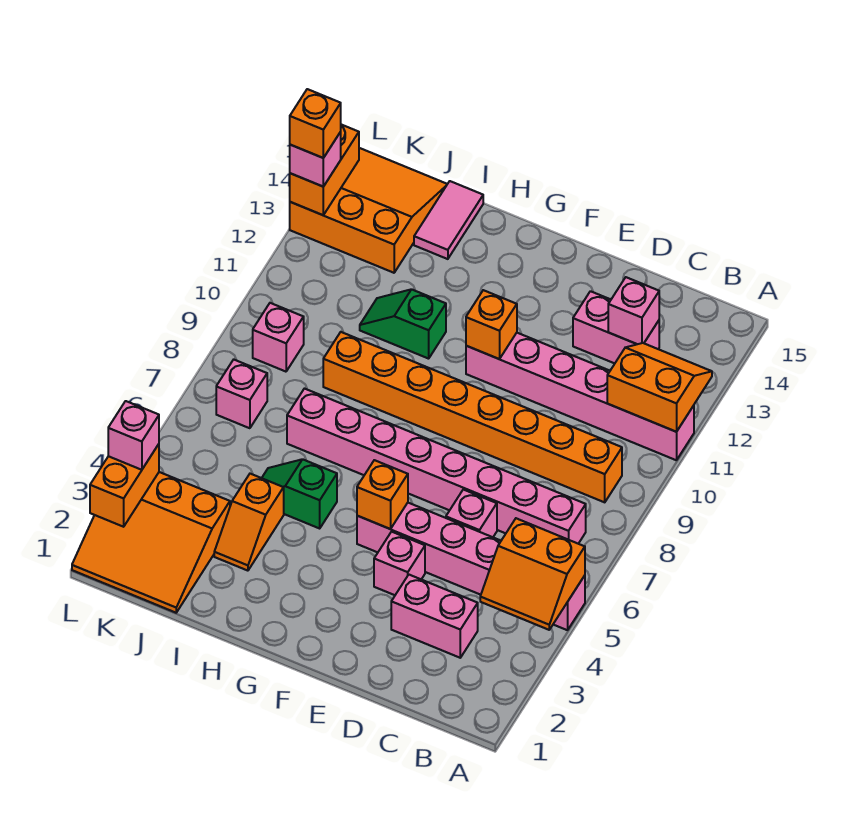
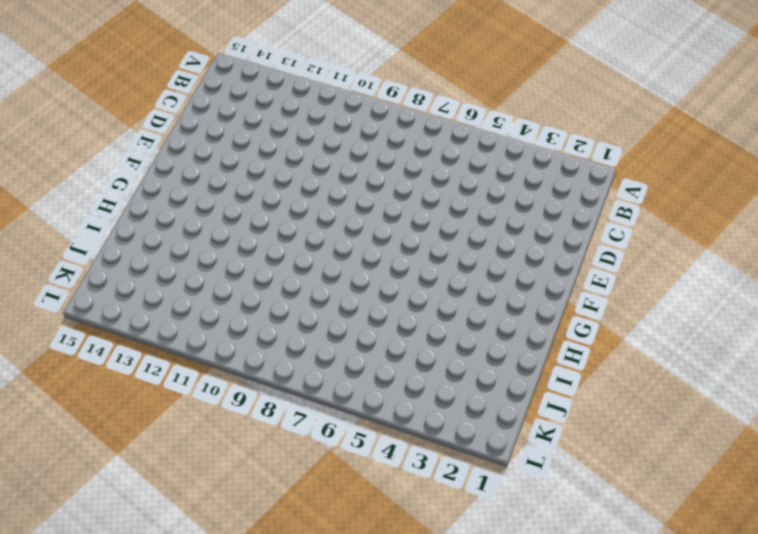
none -> pink brick A5:F5 level 1
none -> pink brick A11:F11 level 1
none -> pink brick B7:I7 level 1

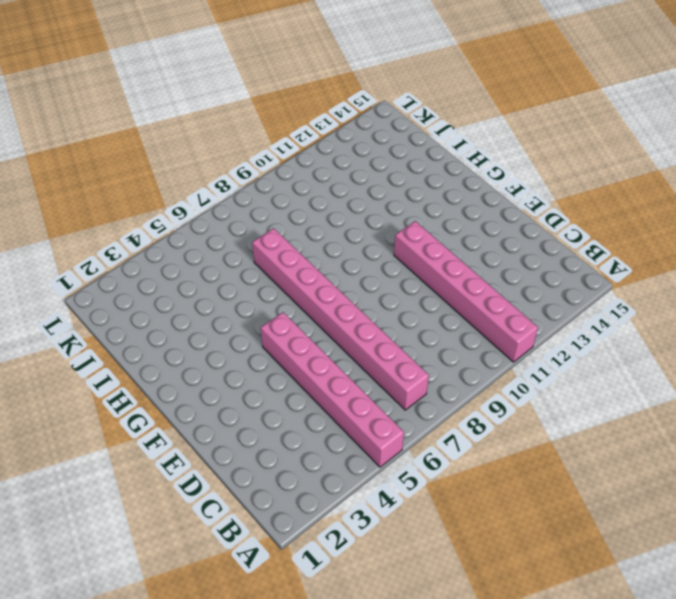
none -> orange brick B9:I9 level 1
none -> pink brick C3:D3 level 1
none -> pink brick C13:D13 level 1

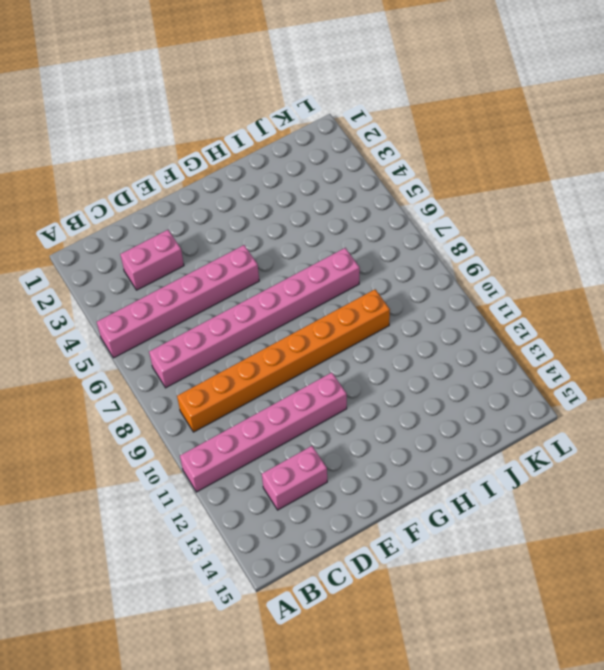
none -> pink brick D6 level 1
none -> pink brick E4 level 1
none -> green slope H5:I5 level 1 top H

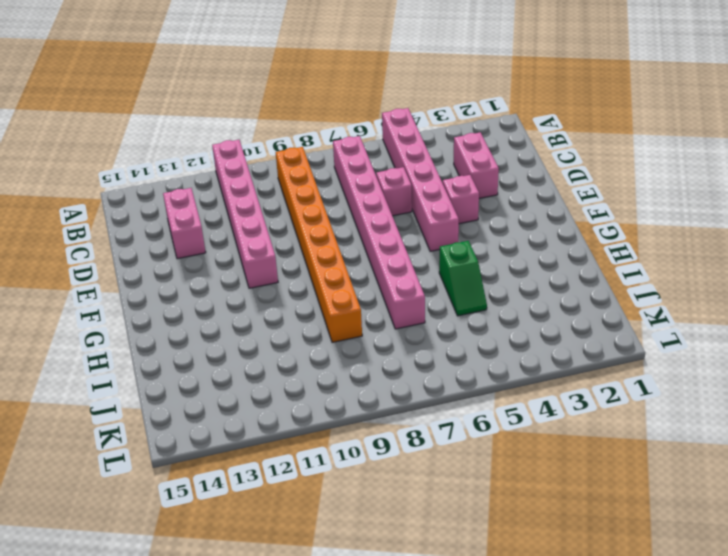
none -> green slope H11:I11 level 1 top H
none -> orange slope I3:I4 level 1 top 4
none -> pink tile I14:I15 level 1

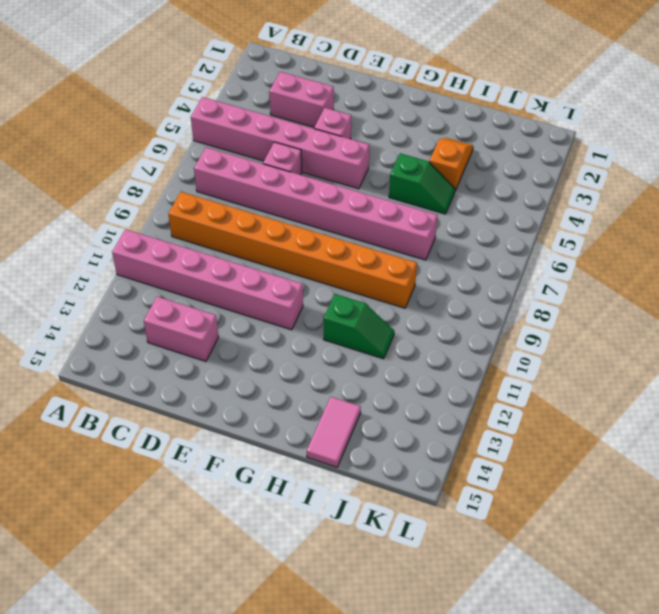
none -> orange slope J1:L3 level 1 top 3
none -> orange slope J13:L15 level 1 top 13
none -> pink brick K7 level 1

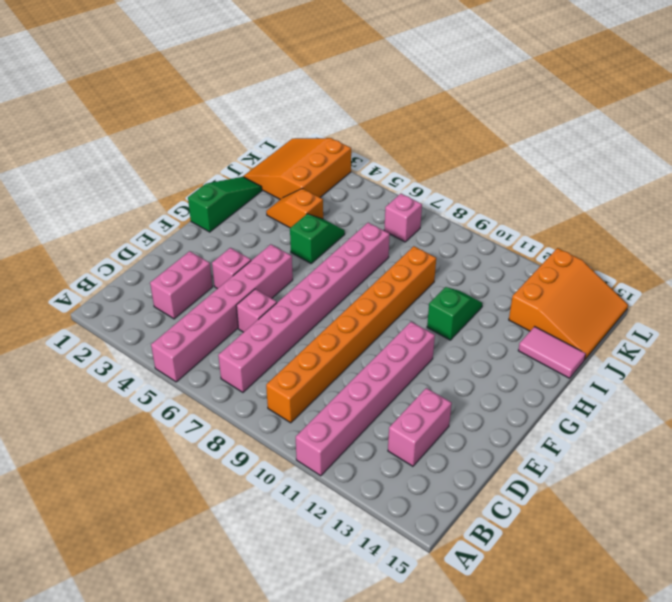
green slope G1:I1 level 1 top G -> none
none -> pink brick K9 level 1
none -> orange slope A4:B5 level 2 top 5
none -> orange slope A11:B12 level 2 top 11

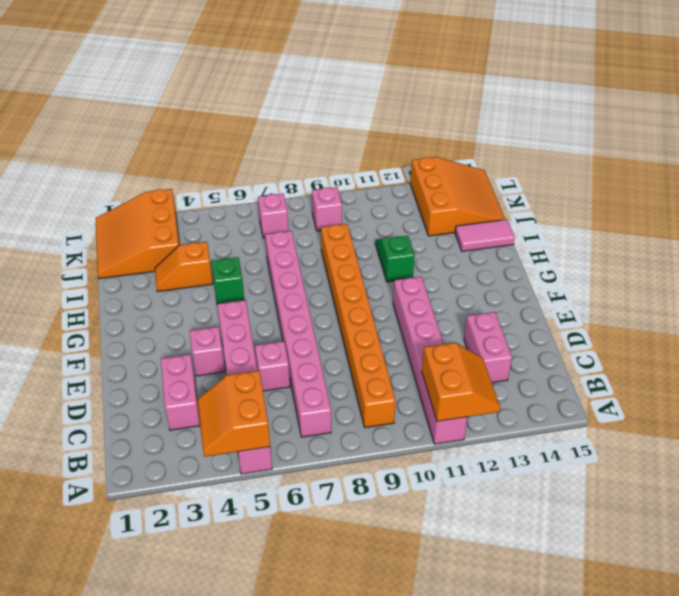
none -> pink brick C13 level 2
none -> orange brick F5 level 2
none -> orange brick F11 level 2

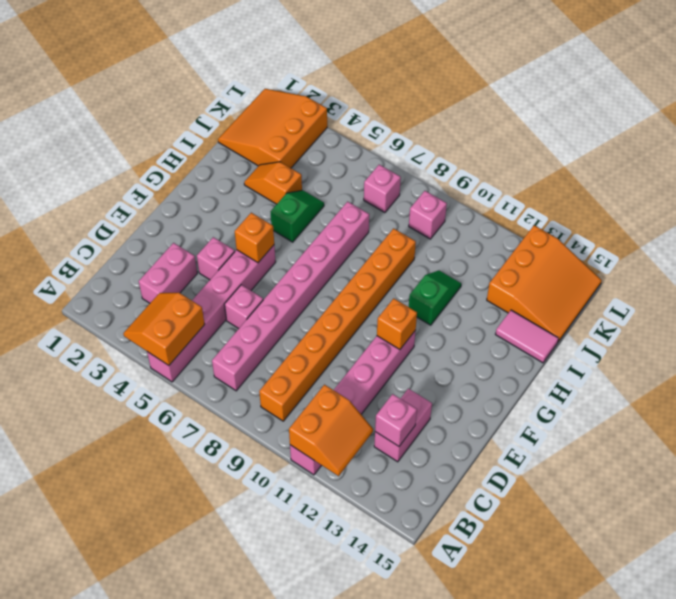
none -> orange brick L2:L3 level 2
none -> orange brick L13:L14 level 2
none -> pink brick L3 level 3

